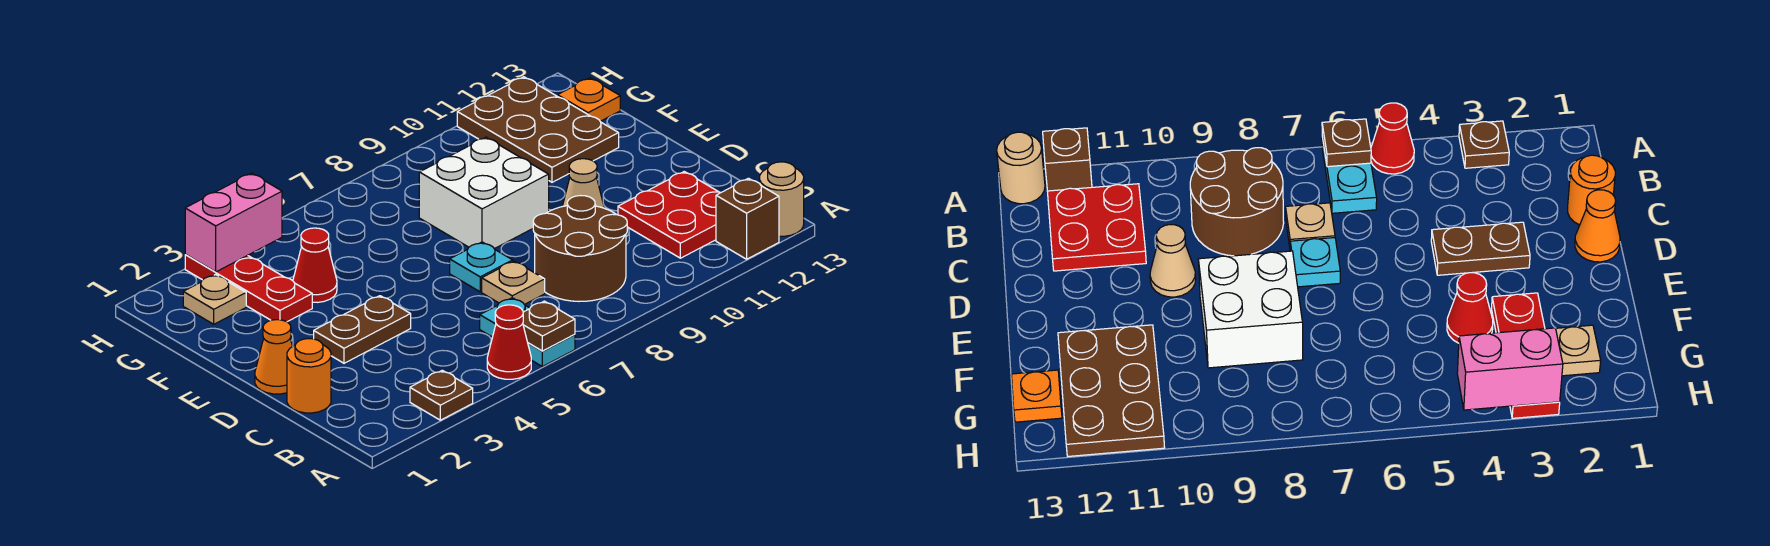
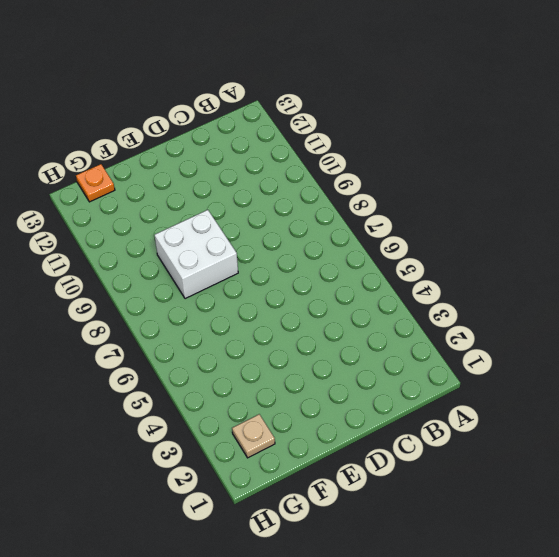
none -> brown plate A3 level 1
none -> red cone A5 level 1
none -> cyan plate A6:B6 level 1

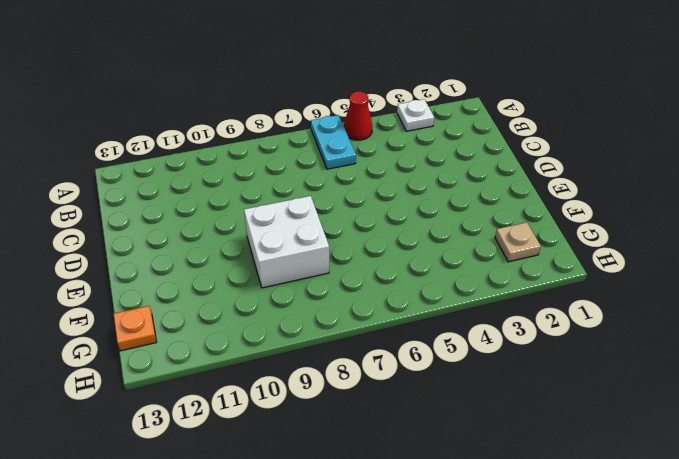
white plate A3 level 1 -> brown plate A3 level 1
none -> brown brick A12 level 1
none -> tan round brick A13 level 1
none -> brown round brick B8:C9 level 1

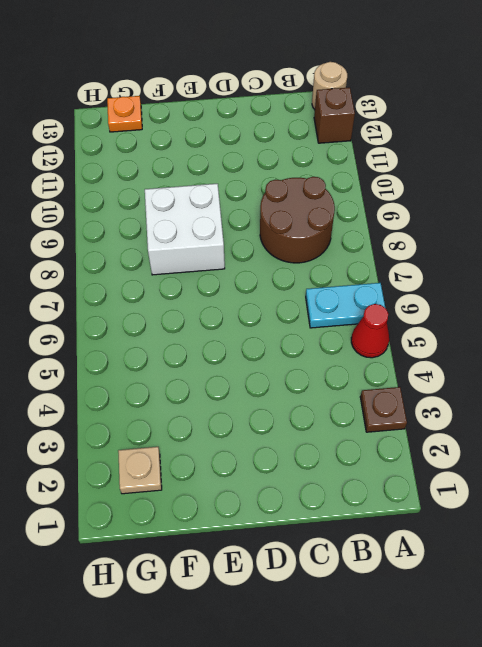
none -> red plate B11:C12 level 1
none -> orange round brick C1 level 1
none -> tan plate C7 level 1

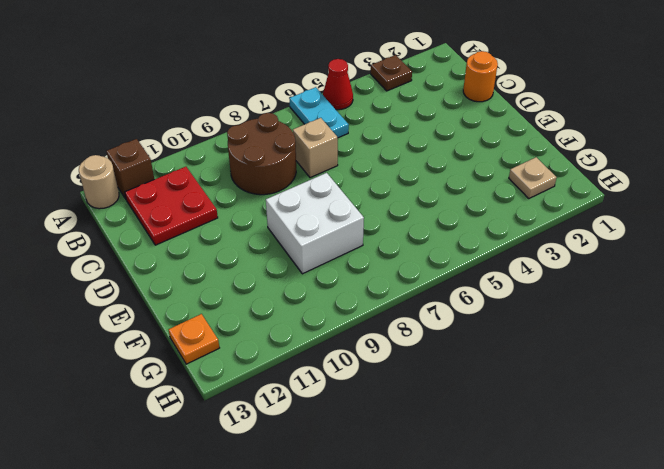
tan brick C7 level 1 -> tan plate C7 level 1
none -> orange cone D1 level 1
none -> brown plate D3:D4 level 1
none -> cyan plate D7 level 1

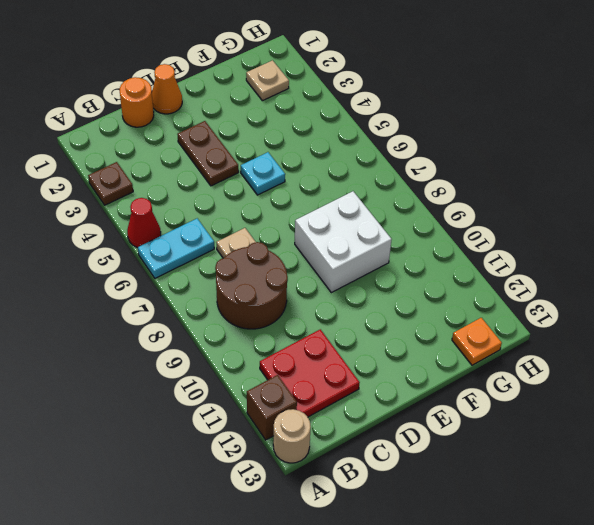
cyan plate E5 level 1 -> cyan plate D7 level 1
none -> tan cone D10 level 1
none -> red plate F3:H3 level 1
none -> red cone F4 level 1

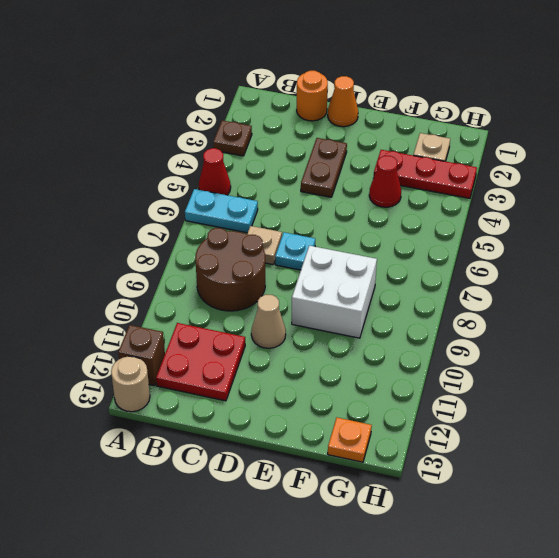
none -> brown plate F11:H12 level 1
none -> brown plate A6 level 2
none -> pink brick H3:H4 level 2

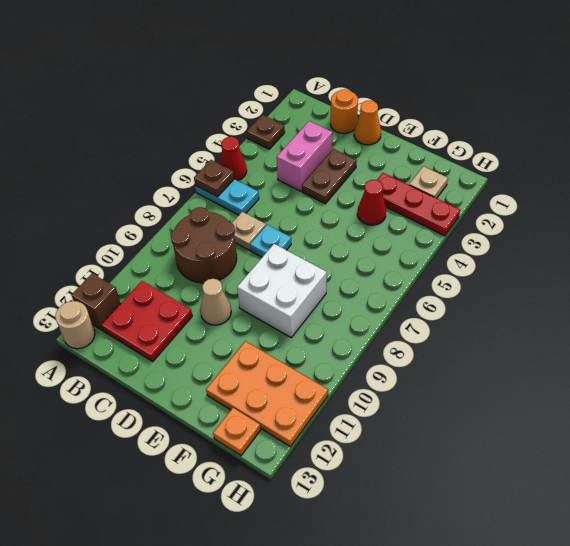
pink brick C3:C4 level 1 -> pink brick H3:H4 level 2
orange plate F11:H12 level 1 -> brown plate F11:H12 level 1

